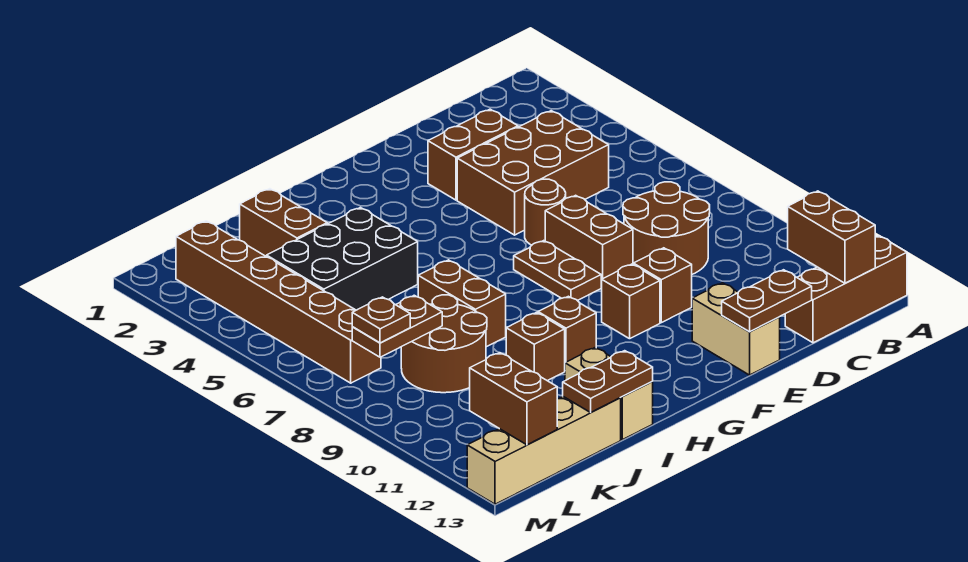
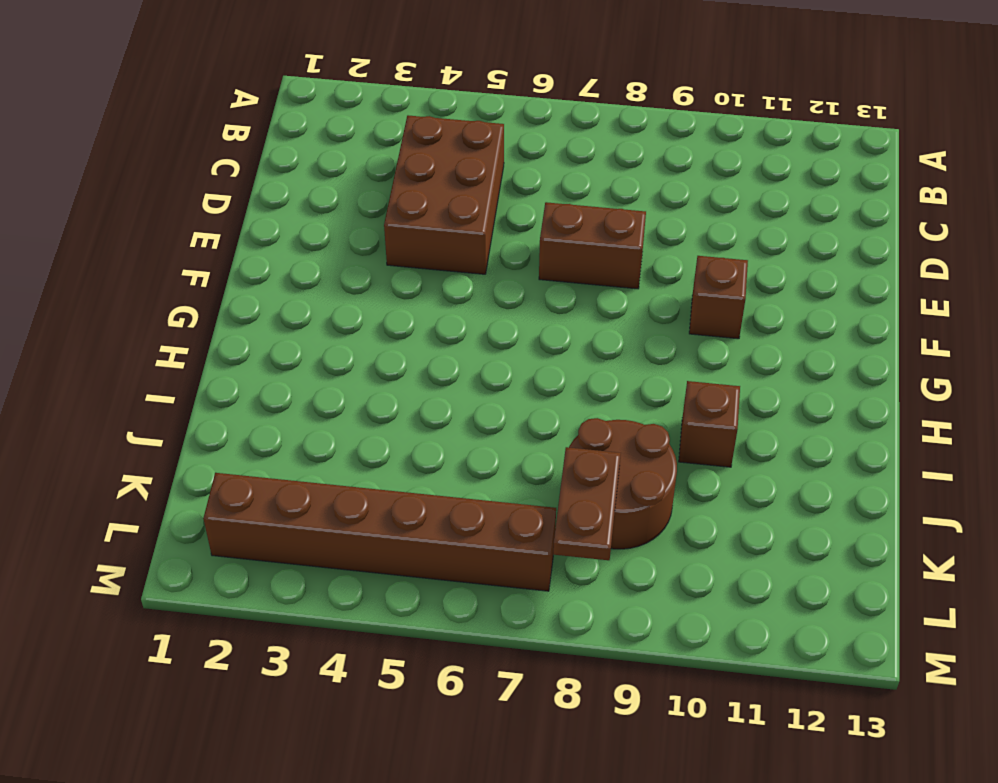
none -> brown brick A13:C13 level 1
none -> brown round brick C8:D9 level 1
none -> brown brick D3:E3 level 1

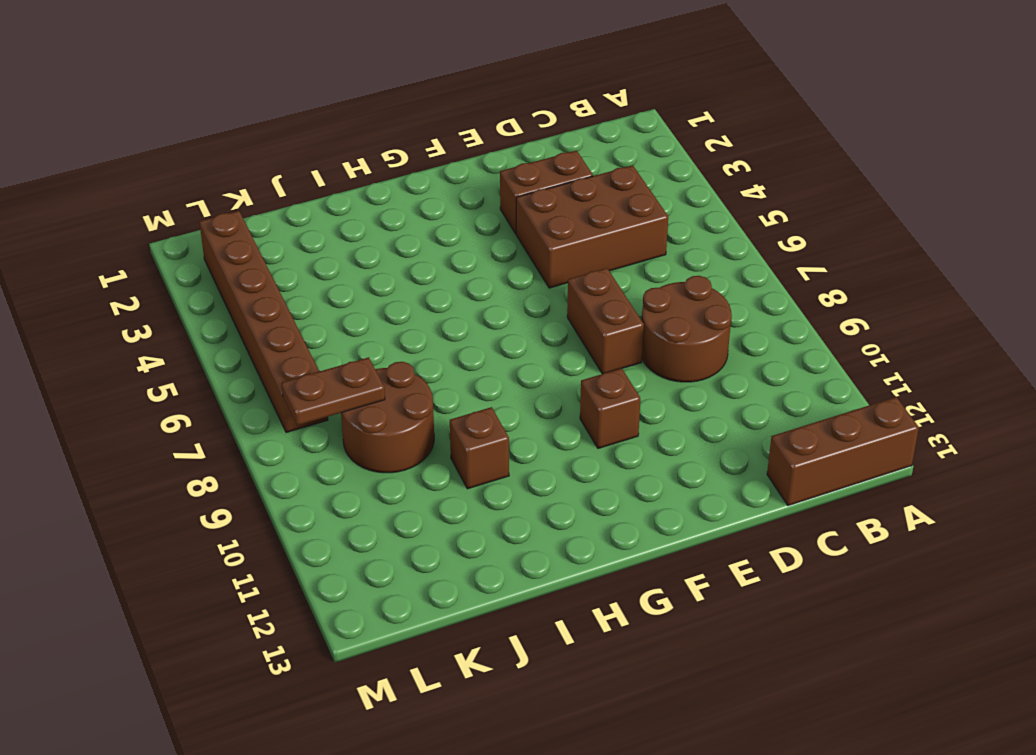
none -> brown round brick E6 level 1
none -> brown brick E10 level 1
none -> tan brick E12:E13 level 1

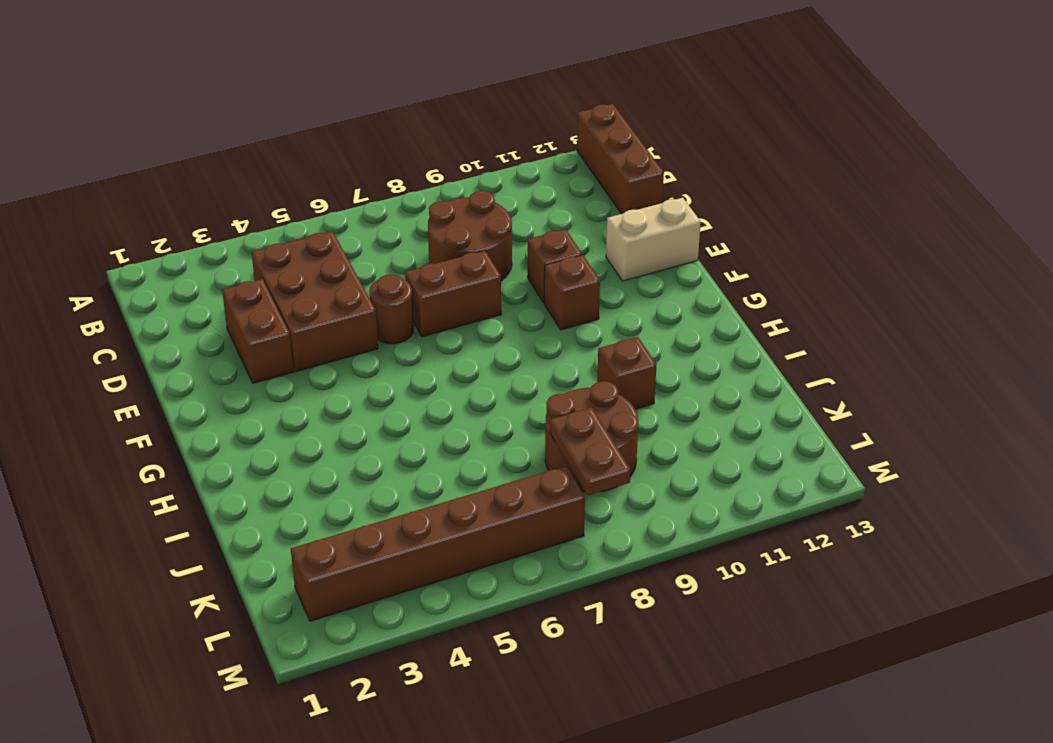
none -> brown plate F7:F8 level 1
none -> brown brick H10 level 1
none -> black brick I4:K5 level 1

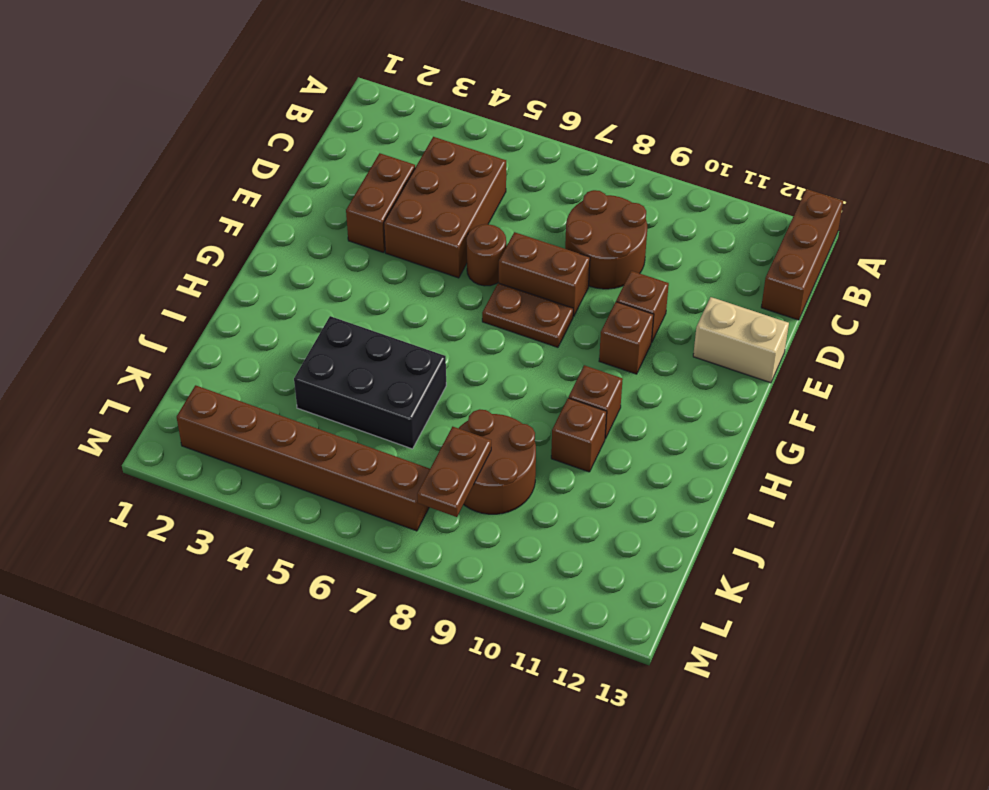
black brick I4:J6 level 1 -> black brick I4:K5 level 1
none -> brown brick I7:I8 level 1
none -> tan brick I12:I13 level 1
none -> brown brick J2:J3 level 1

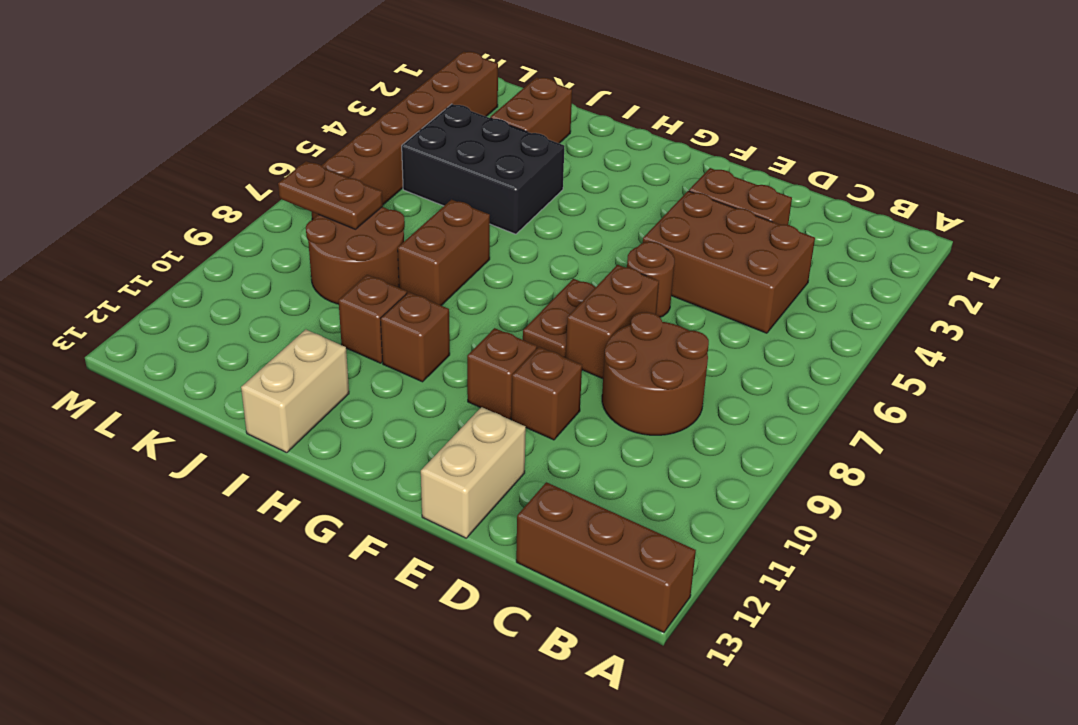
none -> tan brick J13:M13 level 1
none -> brown brick B12:B13 level 2
none -> brown plate D13:E13 level 2

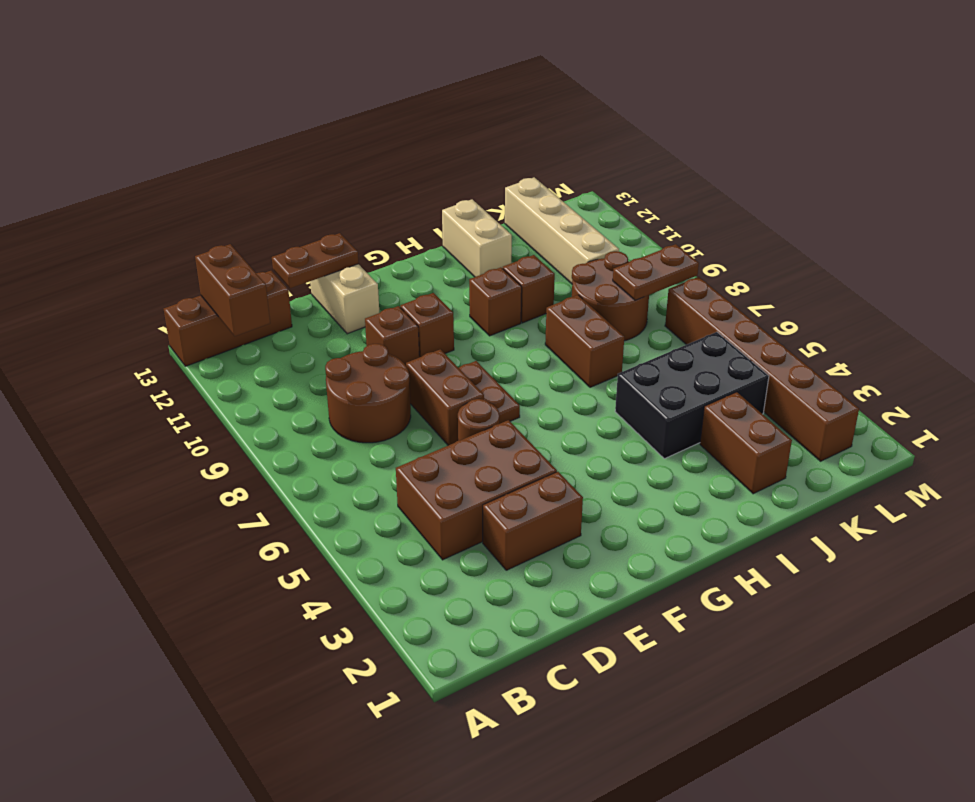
tan brick K10:K13 level 1 -> tan brick J13:M13 level 1
none -> brown plate I13:J13 level 2
none -> brown brick L12:L13 level 2
none -> brown plate L8 level 3

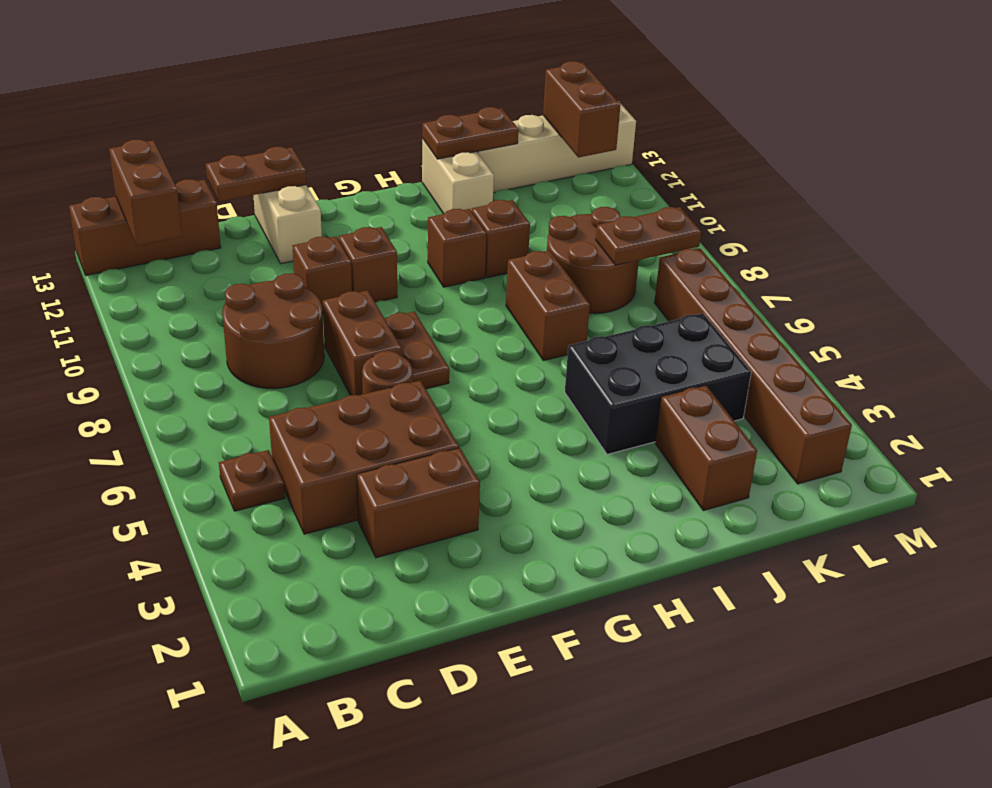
brown plate B5 level 1 -> brown plate L8 level 3

